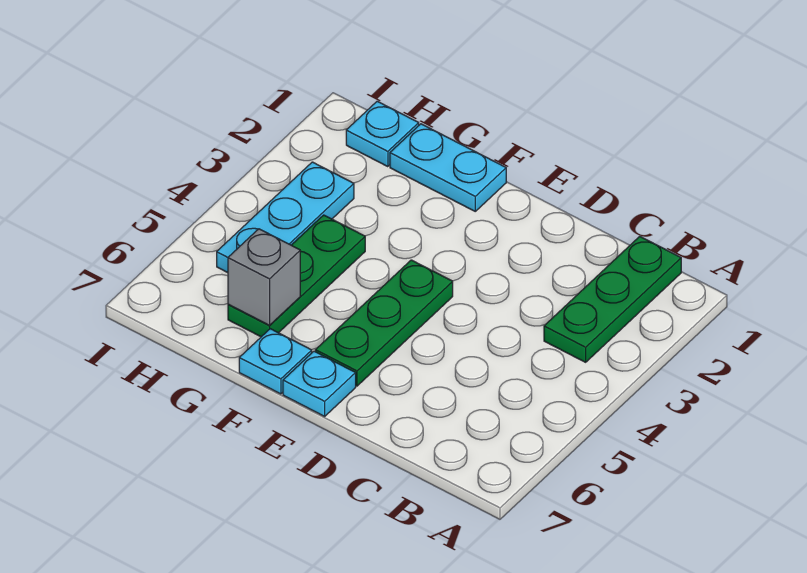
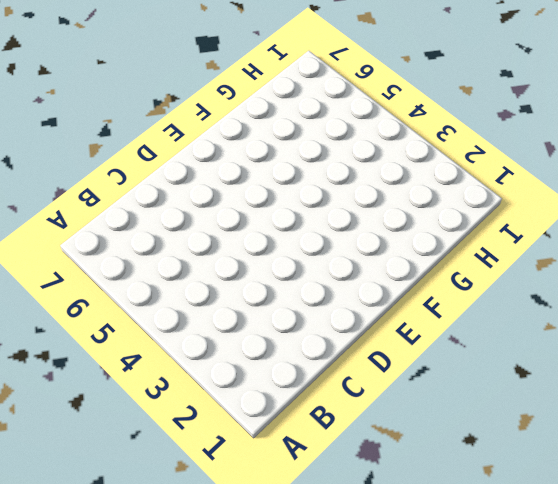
none -> green plate B1:B3 level 1
none -> green plate E4:E6 level 1

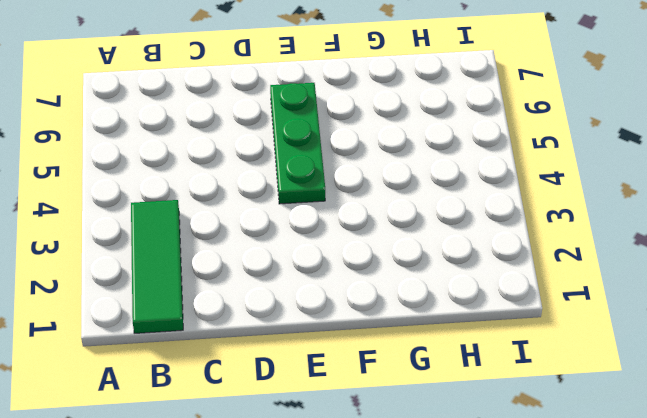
green tile B1:B3 level 1 -> green plate B1:B3 level 1
none -> cyan plate E7 level 1
none -> cyan plate F1:G1 level 1

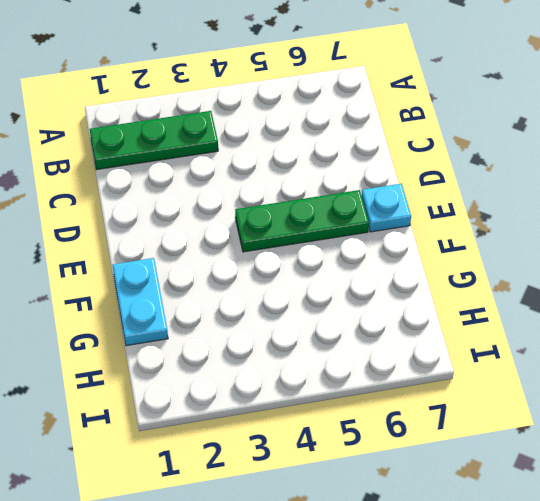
none -> cyan plate F7 level 1
none -> green plate G4:G6 level 1

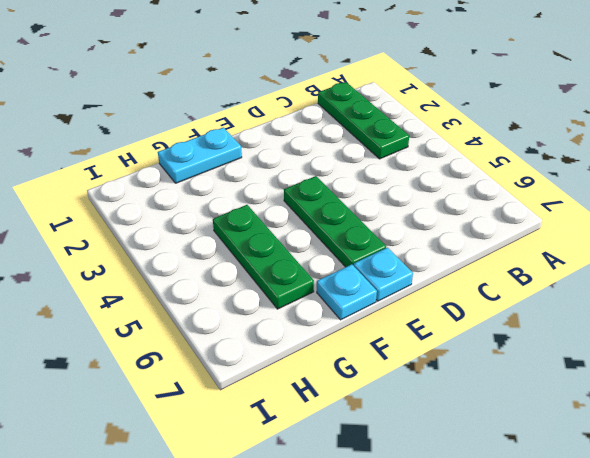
none -> cyan plate H1 level 1
none -> cyan plate H3:H5 level 1

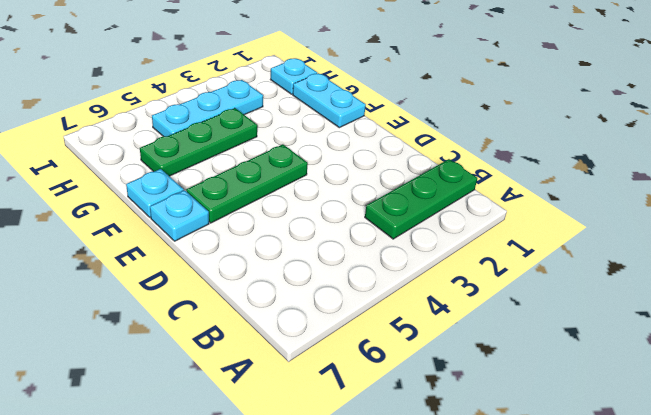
none -> grey brick G6 level 2

